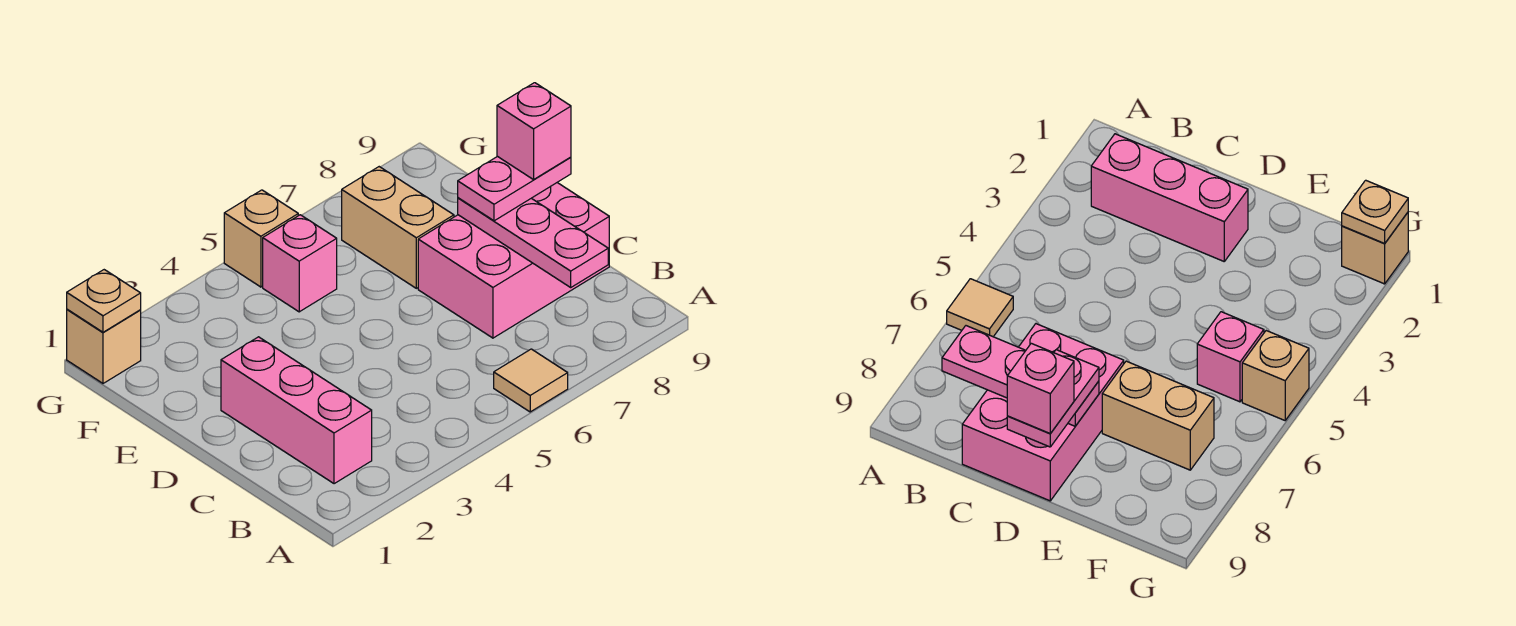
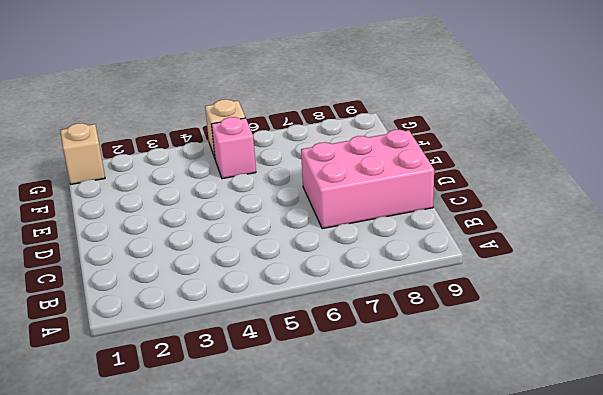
none -> tan tile A6 level 1
none -> pink brick B2:D2 level 1

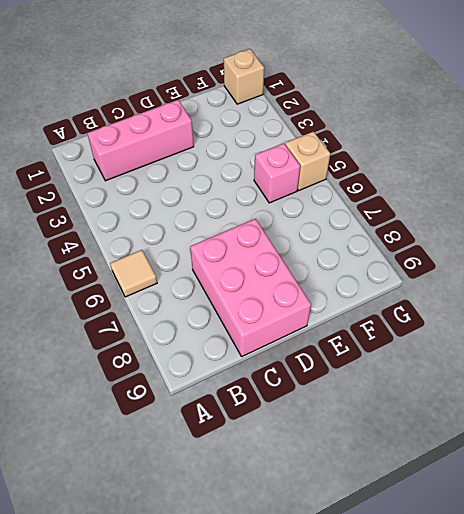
none -> tan brick E7:F7 level 1
none -> pink plate B8:D8 level 2

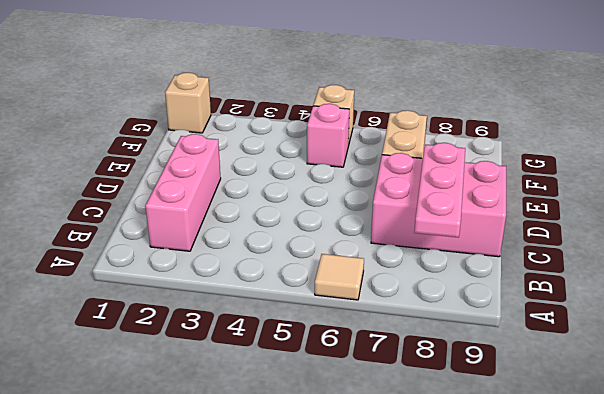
none -> tan plate G1 level 2
none -> pink plate D8:D9 level 3

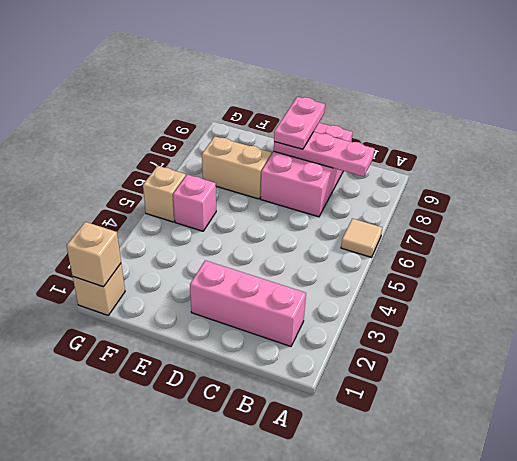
tan brick G1 level 2 -> tan plate G1 level 2
none -> pink brick D9 level 4

